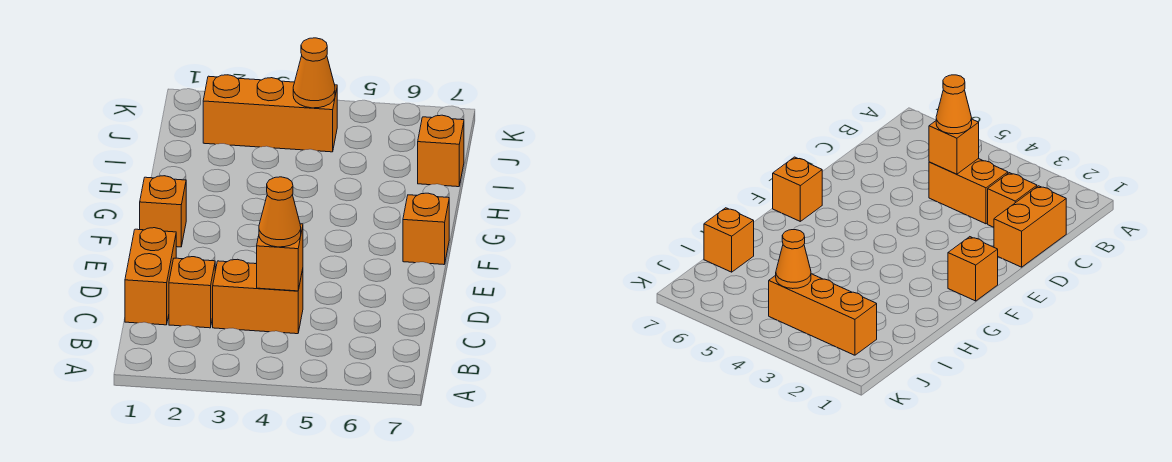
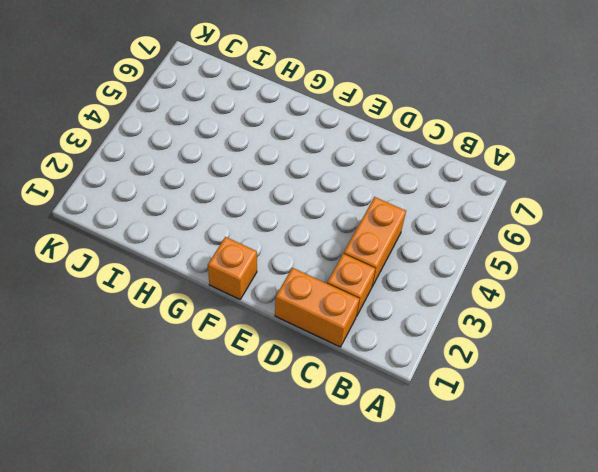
none -> orange brick F7 level 1
none -> orange brick I7 level 1

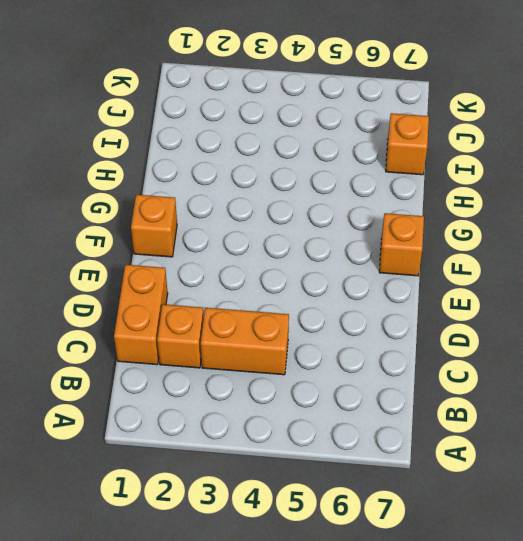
none -> orange brick J2:J4 level 1
none -> orange brick C4 level 2

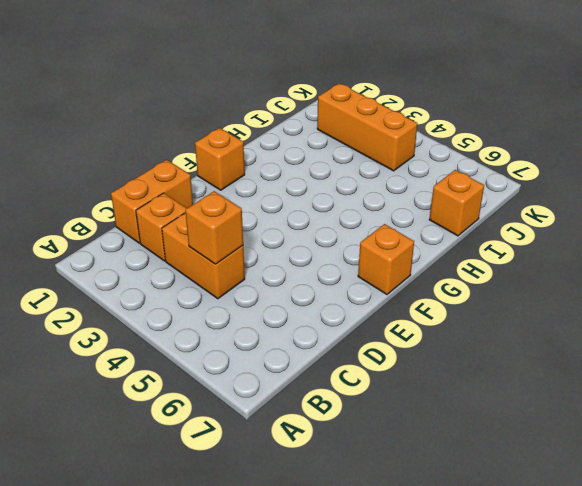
none -> orange cone J4 level 2
none -> orange cone C4 level 3

